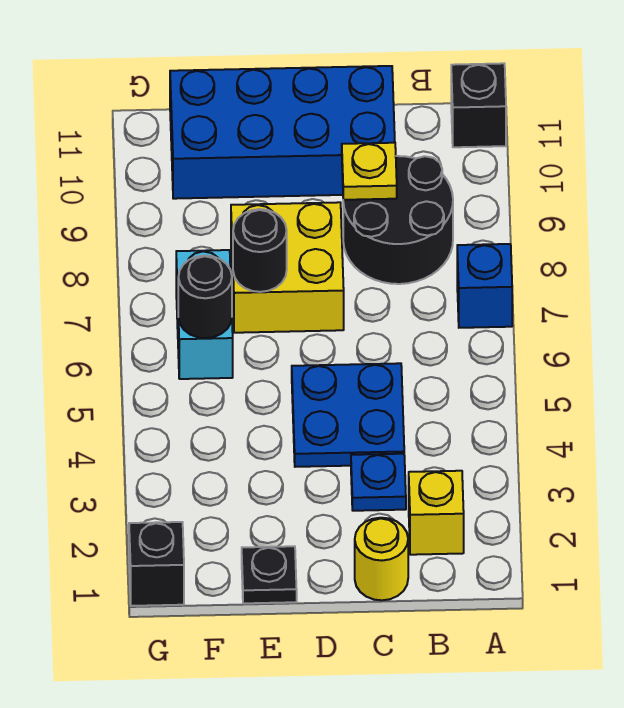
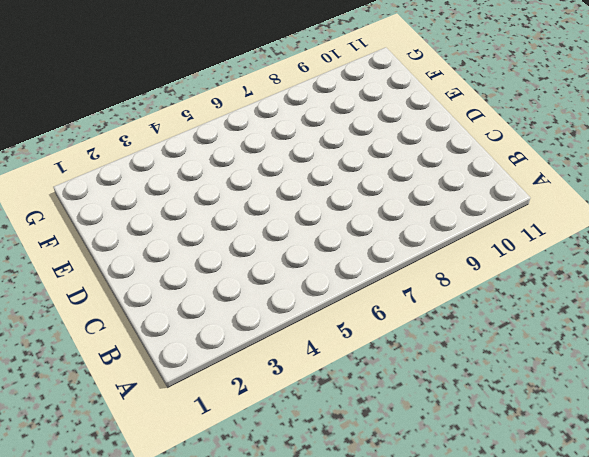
none -> blue brick A7 level 1
none -> black brick A11 level 1
none -> yellow brick B2 level 1

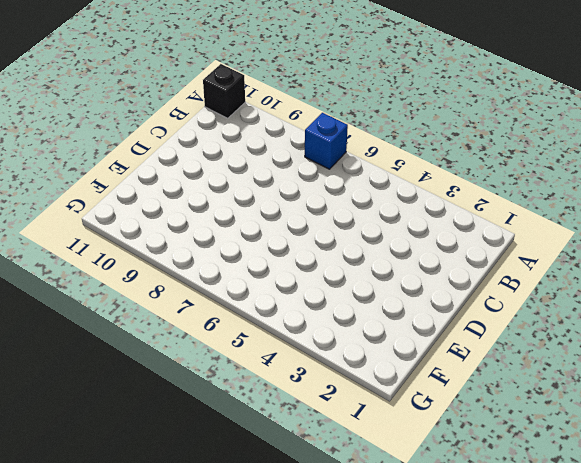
none -> yellow brick B2 level 1
none -> black round brick B8:C9 level 1
none -> yellow round brick C1 level 1

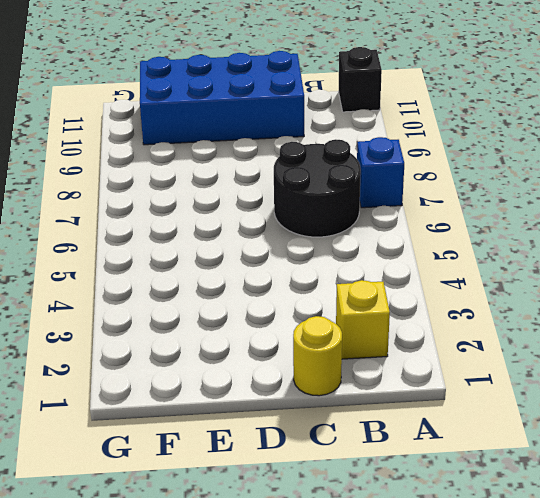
black round brick B6:C7 level 1 -> black round brick B8:C9 level 1
none -> blue plate C3 level 1
none -> blue plate C4:D5 level 1
none -> yellow brick D7:E8 level 1

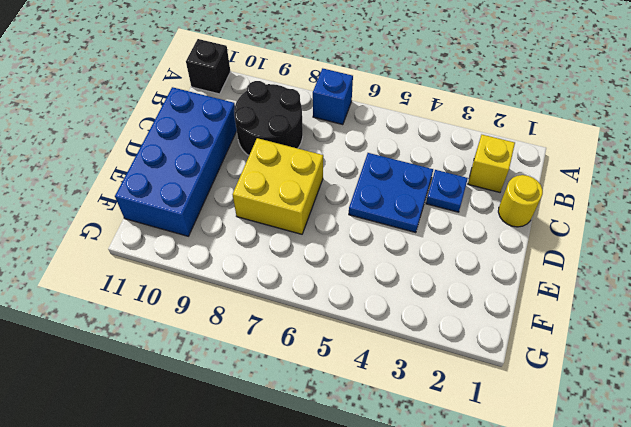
none -> black plate E1 level 1
none -> cyan brick F6:F7 level 1
none -> black brick G1 level 1

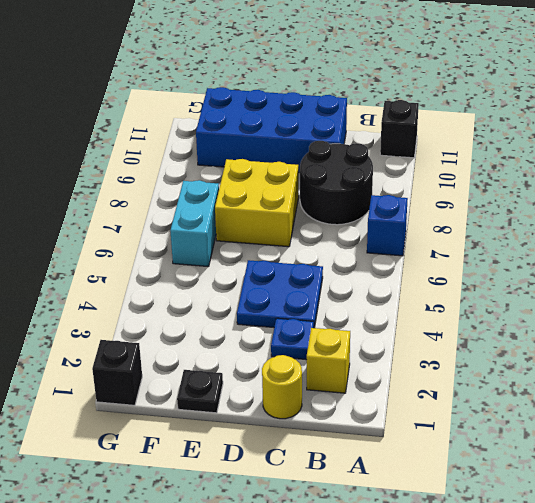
none -> yellow plate C9 level 2
none -> black round brick E7 level 2
none -> black round brick F6 level 2

